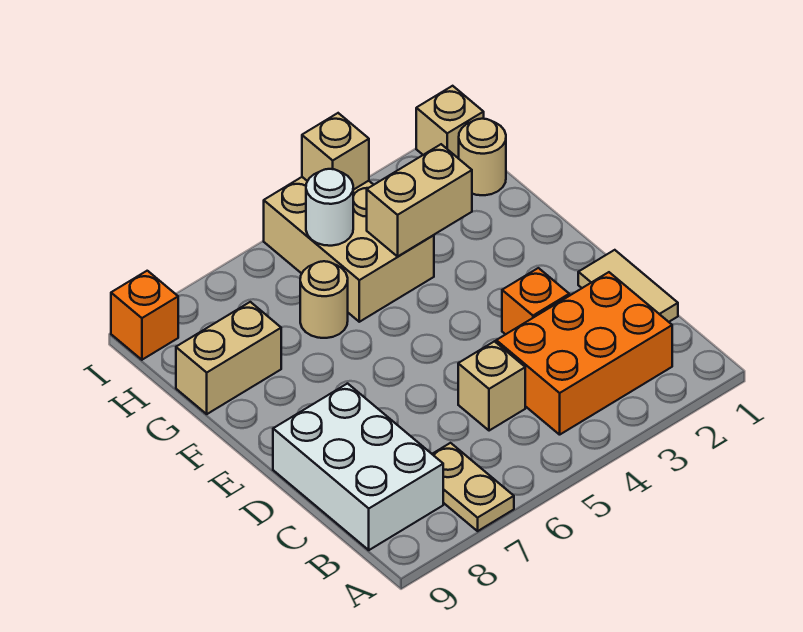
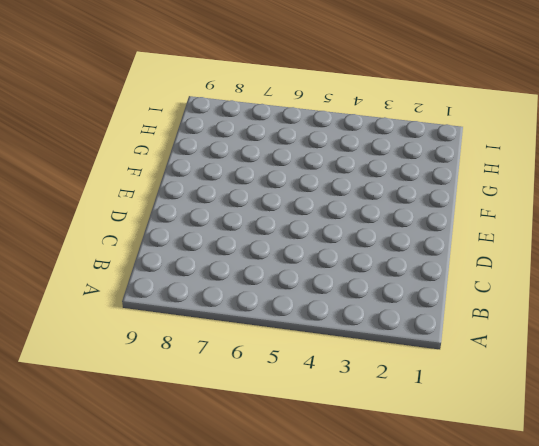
none -> tan plate A7:B7 level 1
none -> orange brick B2:C4 level 1
none -> white brick B8:D9 level 1

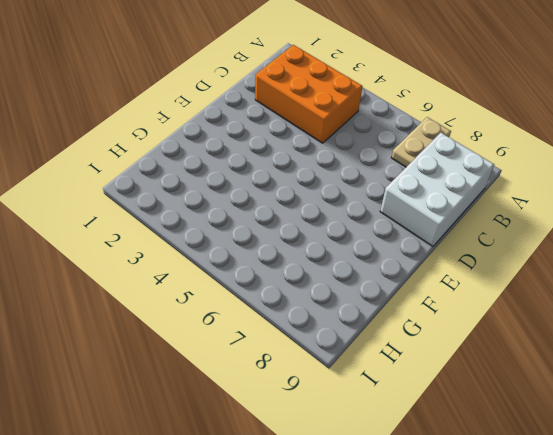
none -> tan tile C1:D1 level 1
none -> tan brick C5 level 1
none -> orange brick D3 level 1

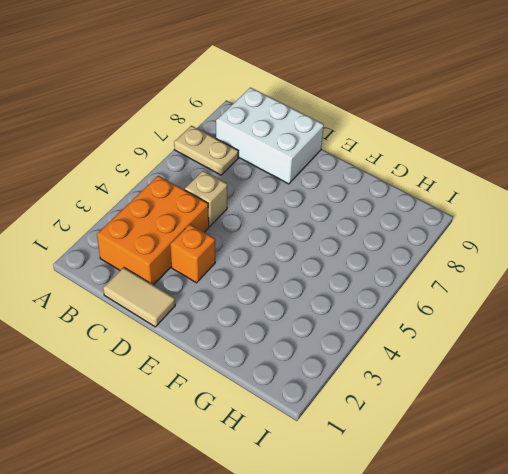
none -> tan brick G4:I5 level 1
none -> tan round brick G6 level 1
none -> tan brick G8:G9 level 1

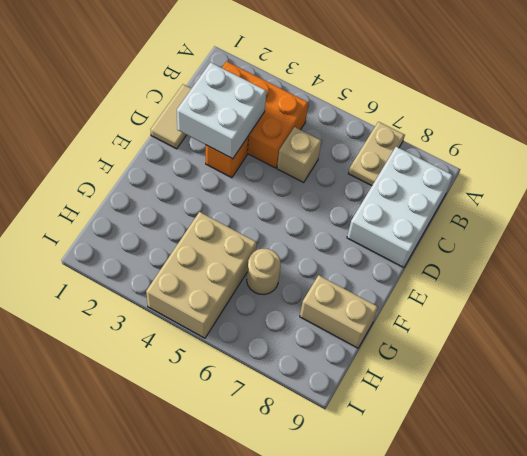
white brick C2:D3 level 2 -> none
none -> tan round brick H1 level 1
none -> tan brick I1 level 1
none -> orange brick I9 level 1

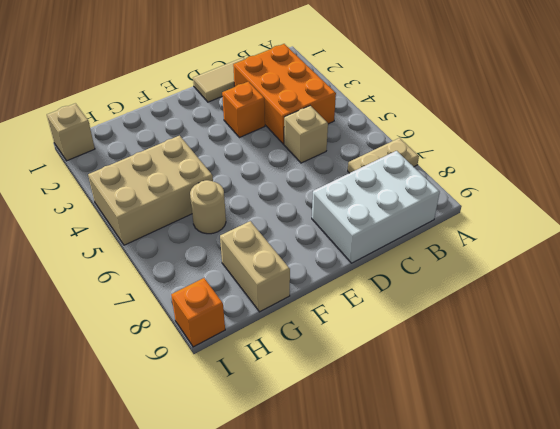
none -> tan round brick H1 level 1
none -> tan brick G3:G4 level 2
none -> white round brick H5 level 2

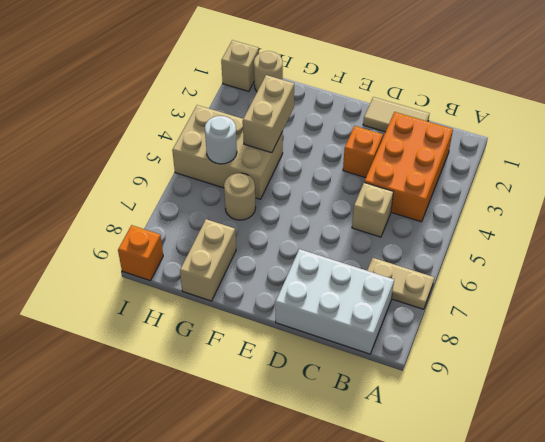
none -> tan brick I4 level 2

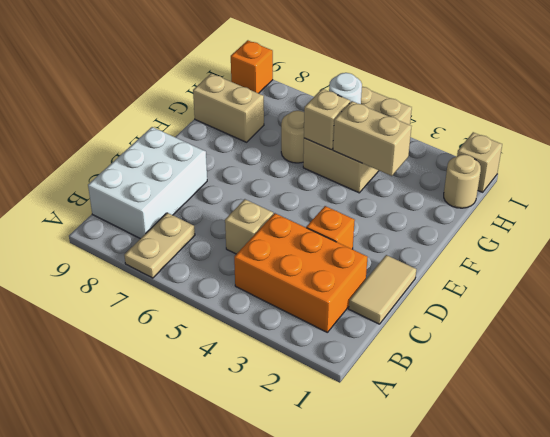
tan brick G5 level 2 -> tan brick I4 level 2

